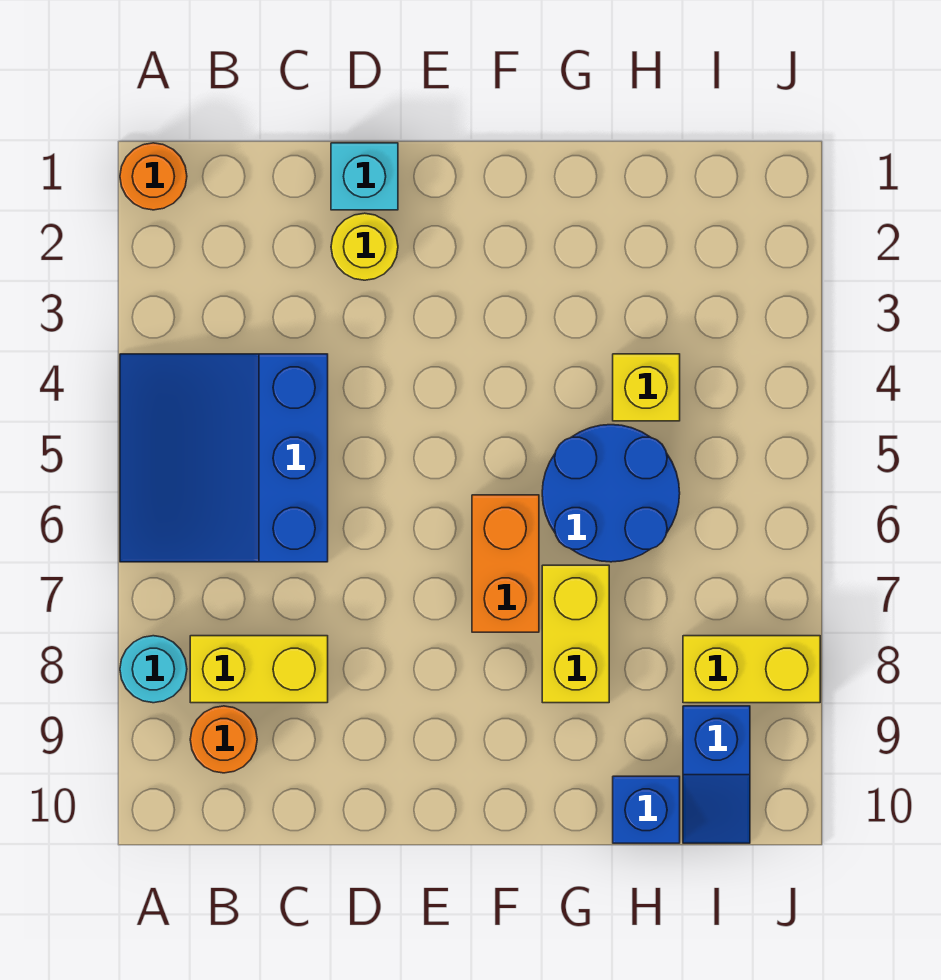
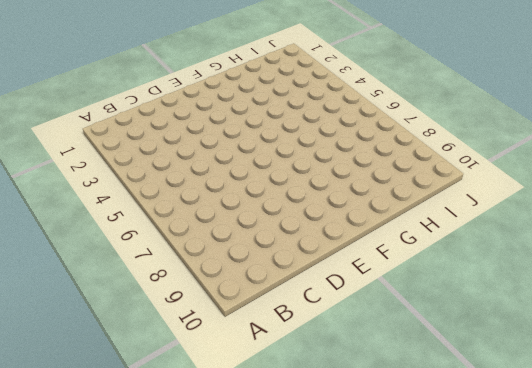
none -> orange round brick A1 level 1
none -> blue slope A4:C6 level 1 top C
none -> cyan round brick A8 level 1

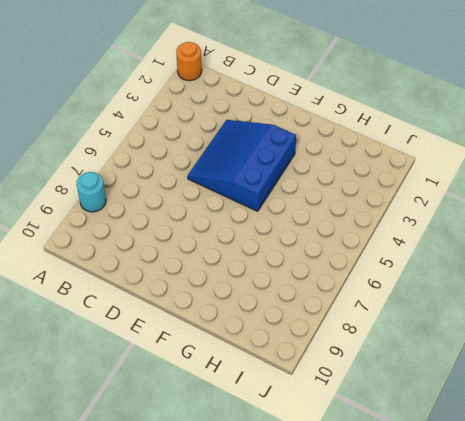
blue slope D3:F5 level 1 top F -> blue slope A4:C6 level 1 top C
none -> yellow brick B8:C8 level 1
none -> orange round brick B9 level 1
none -> cyan brick D1 level 1

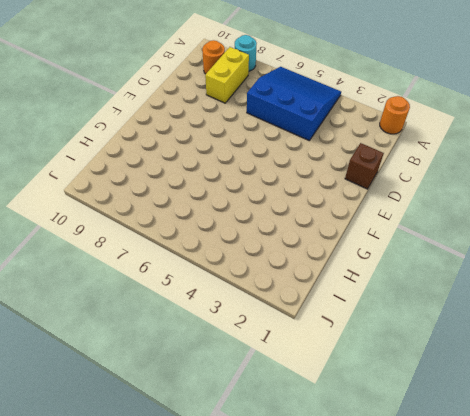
brown brick D1 level 1 -> cyan brick D1 level 1
none -> yellow round brick D2 level 1
none -> orange brick F6:F7 level 1
none -> blue round brick G5:H6 level 1

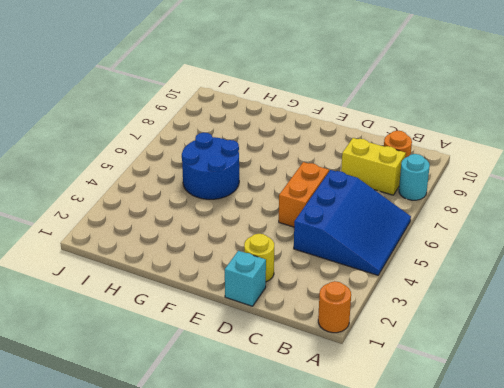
orange brick D5:D6 level 1 -> orange brick F6:F7 level 1
none -> yellow brick G7:G8 level 1
none -> yellow brick H4 level 1
none -> blue brick H10 level 1

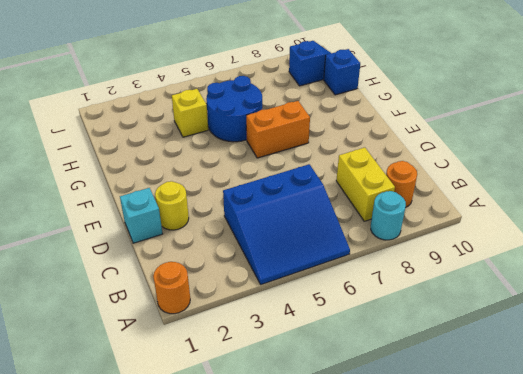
none -> yellow brick G7:G8 level 1
none -> yellow brick I8:J8 level 1

